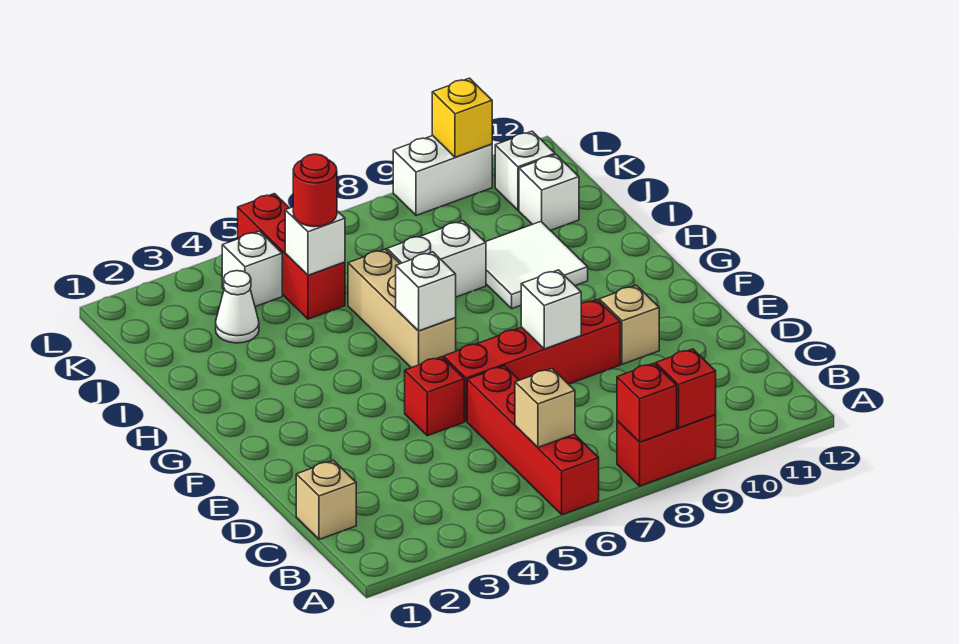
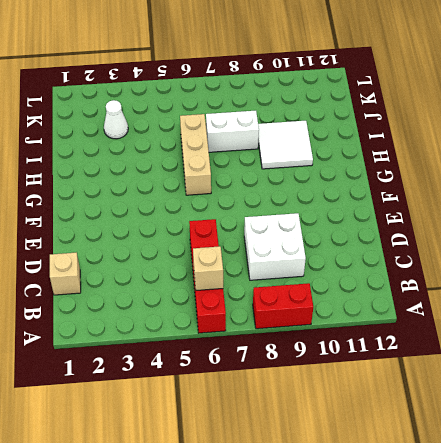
white brick C8:D9 level 1 -> none
none -> red brick E5 level 1
none -> red brick E6:E9 level 1
none -> tan brick E10 level 1

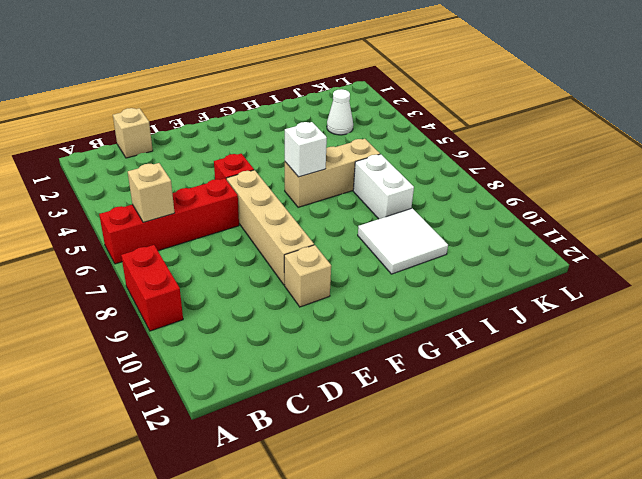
tan brick E6:E9 level 1 -> red brick E6:E9 level 1
none -> red brick J5:L5 level 1
none -> white brick J11 level 1
none -> white brick K4 level 1

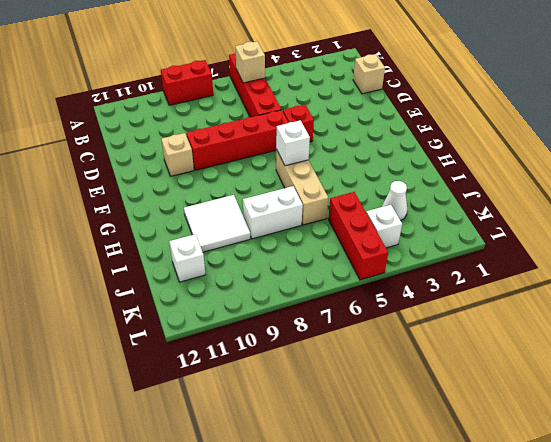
none -> white brick K11 level 1
none -> white brick L9:L10 level 1
none -> red brick A8 level 2

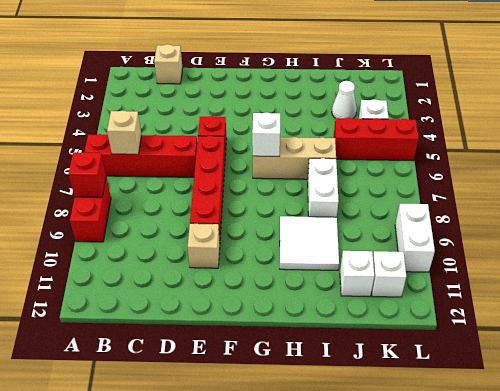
none -> red brick A9 level 2
none -> white brick E8 level 2
none -> white brick J5 level 2

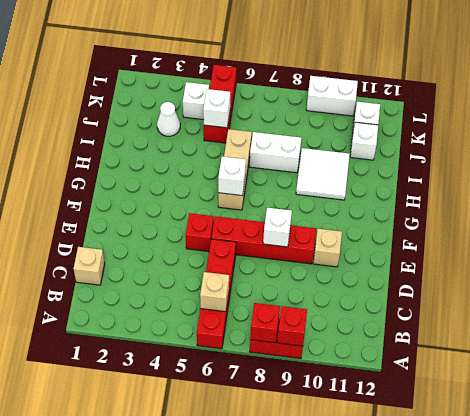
none -> yellow brick L10 level 2
none -> red round brick J5 level 3

